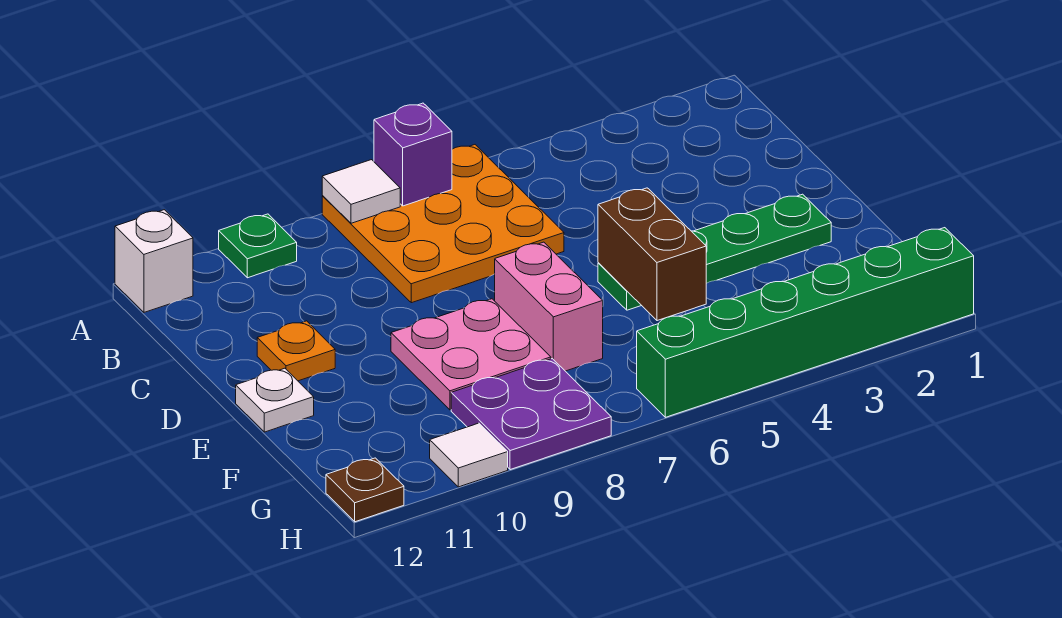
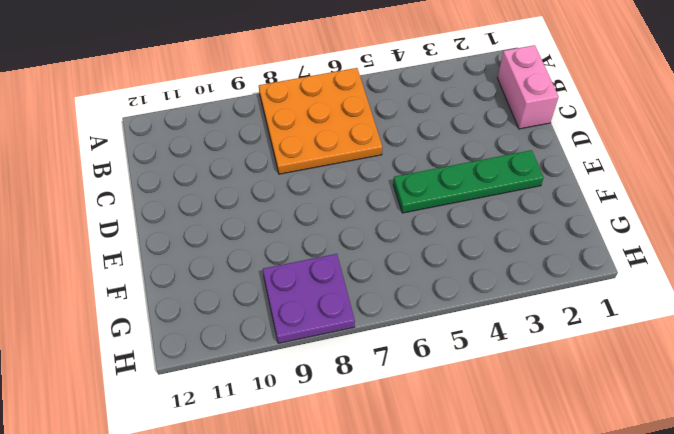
pink brick B1:C1 level 1 -> pink brick E7:F7 level 1
none -> green plate A10 level 1
none -> white brick A12 level 1
none -> orange plate D11 level 1

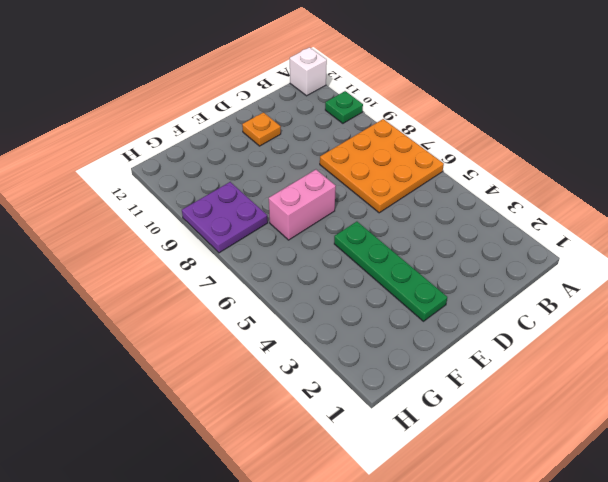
none -> pink plate E8:F9 level 1
none -> white plate E12 level 1
none -> green brick H1:H6 level 1

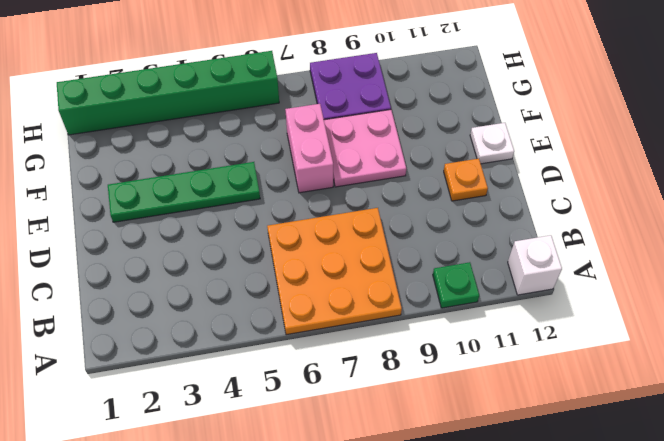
none -> white tile H10 level 1
none -> brown plate H12 level 1
none -> purple brick A7 level 2

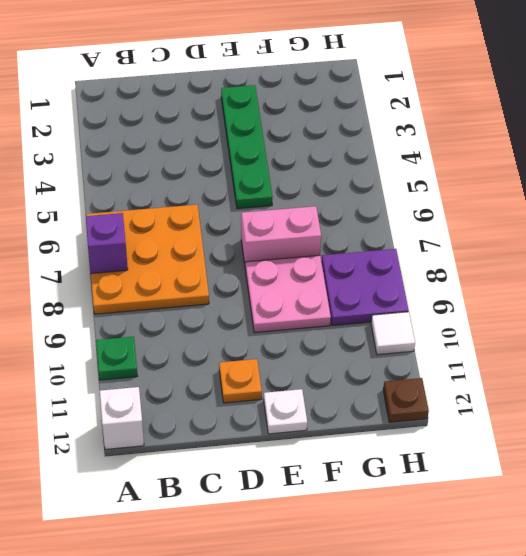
none -> green brick H1:H6 level 1
none -> white tile A8 level 2
none -> brown brick E5:F5 level 2

